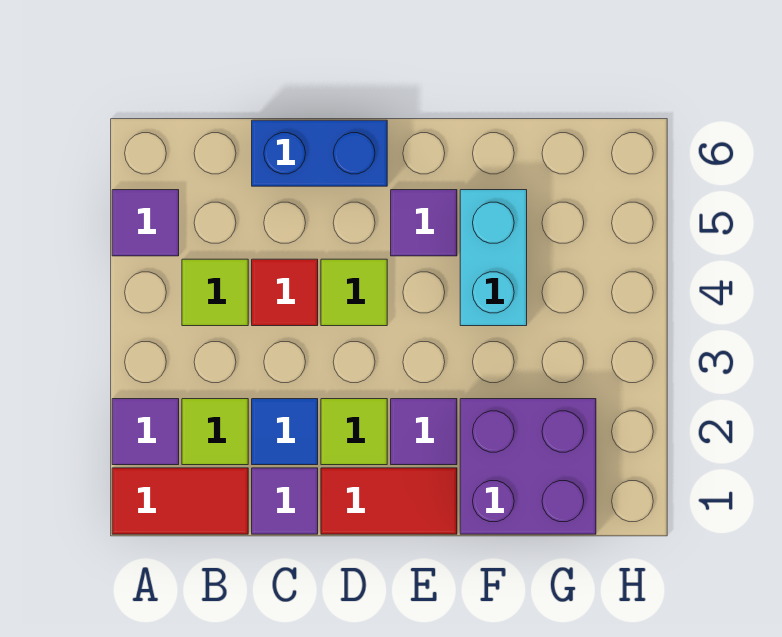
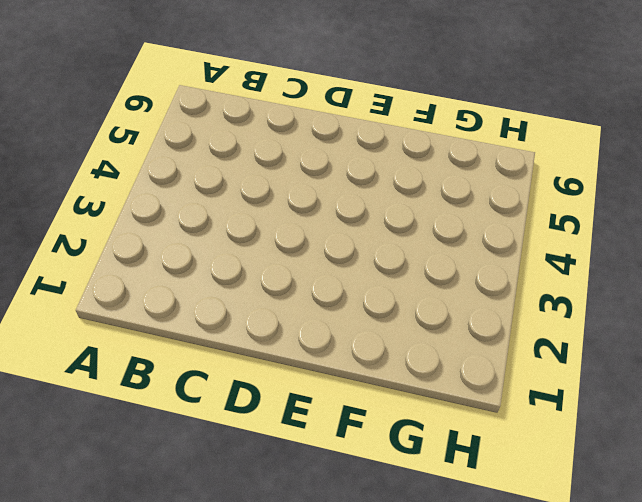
none -> red tile A1:B1 level 1
none -> purple tile A2 level 1
none -> purple tile A5 level 1

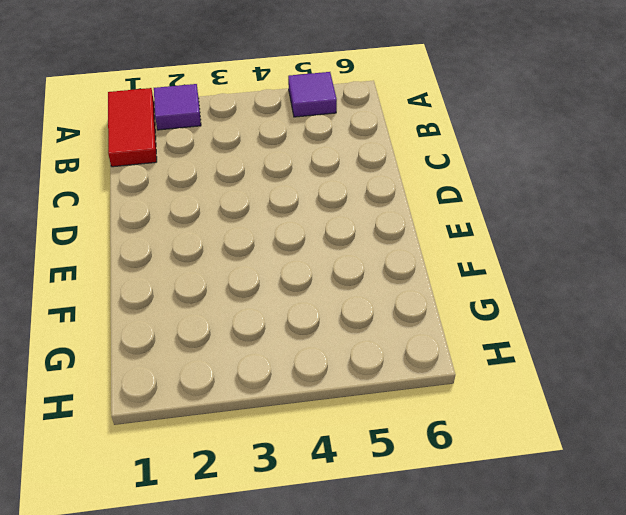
none -> lime tile B2 level 1
none -> lime tile B4 level 1
none -> purple tile C1 level 1

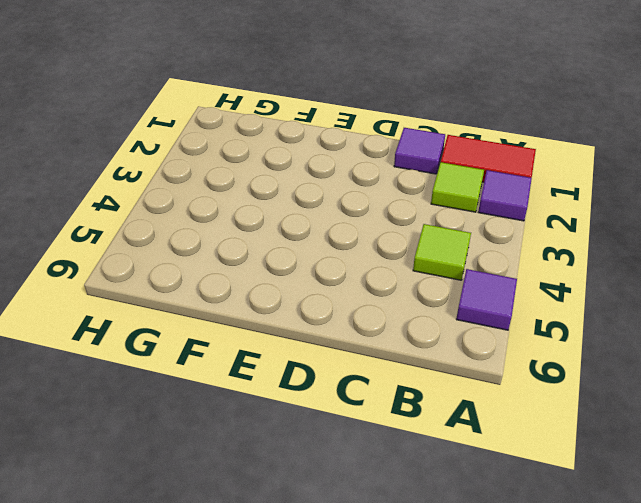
none -> blue tile C2 level 1
none -> red tile C4 level 1
none -> blue brick C6:D6 level 1

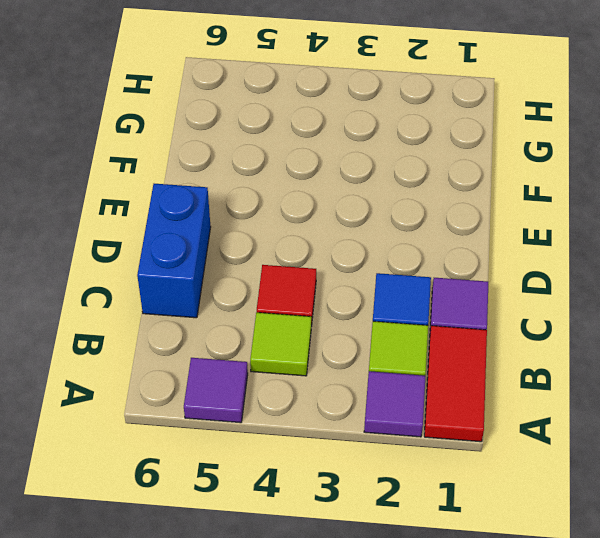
none -> red tile D1:E1 level 1
none -> lime tile D2 level 1
none -> lime tile D4 level 1

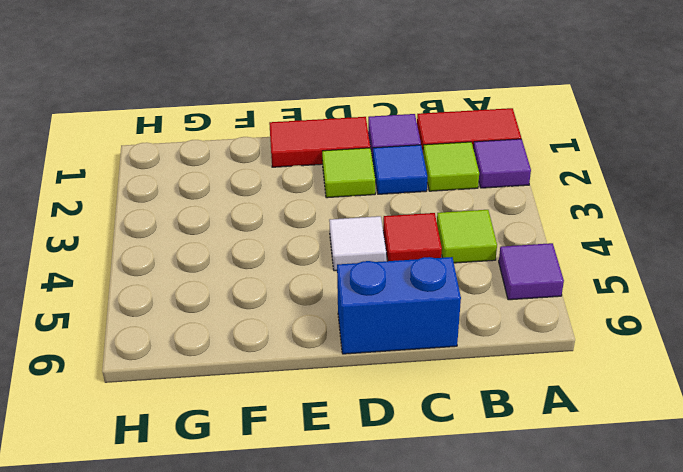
white tile D4 level 1 -> lime tile D4 level 1
none -> purple tile E2 level 1
none -> purple tile E5 level 1
none -> purple brick F1:G2 level 1

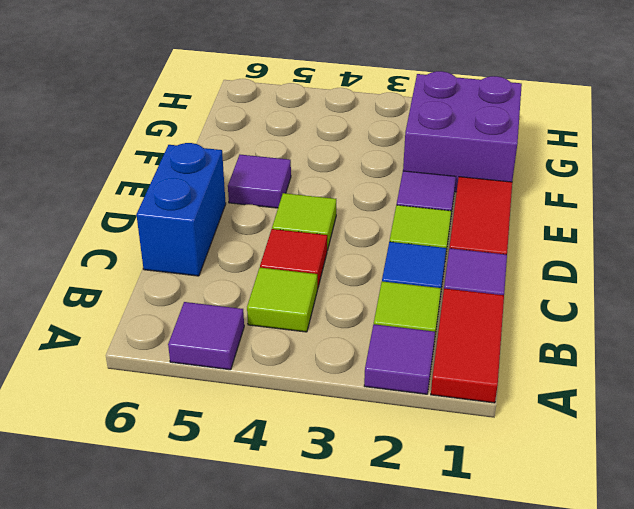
none -> cyan brick F4:F5 level 1

